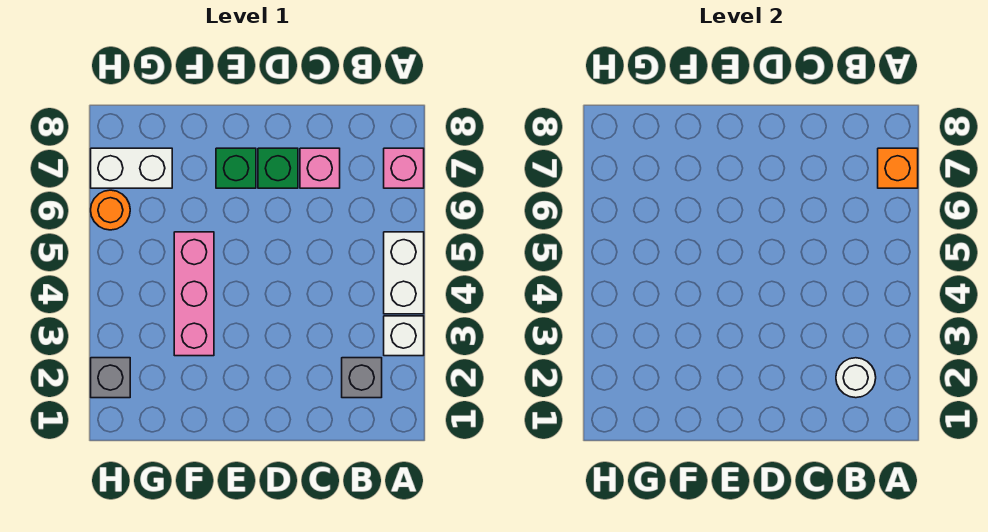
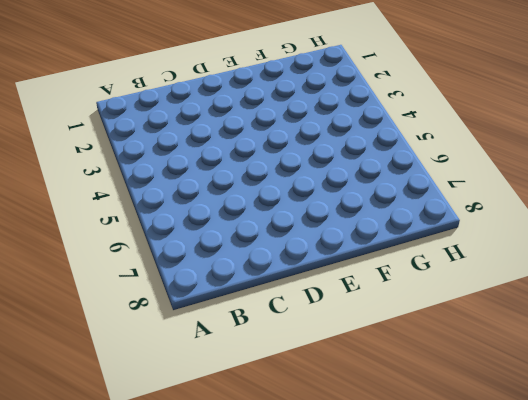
none -> white brick A3 level 1
none -> white brick A4:A5 level 1
none -> pink brick A7 level 1

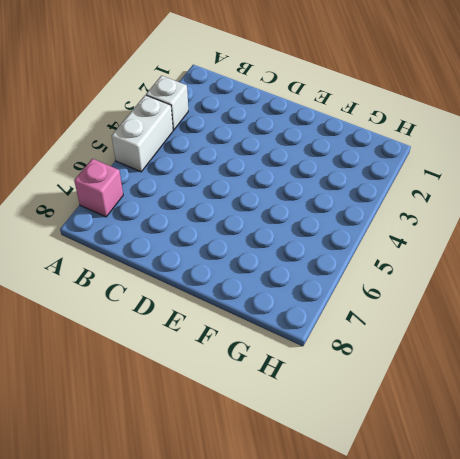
none -> grey brick B2 level 1
none -> pink brick C7 level 1
none -> green brick D7 level 1

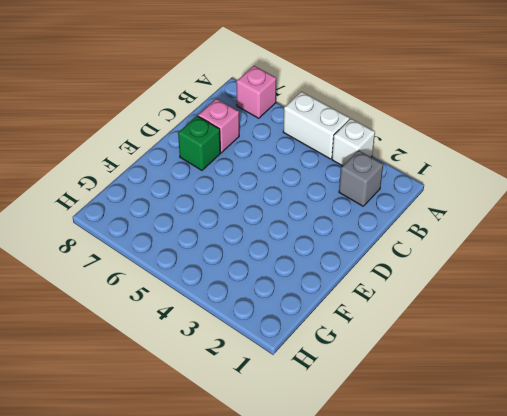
none -> green brick E7 level 1
none -> pink brick F3:F5 level 1
none -> white brick G7:H7 level 1

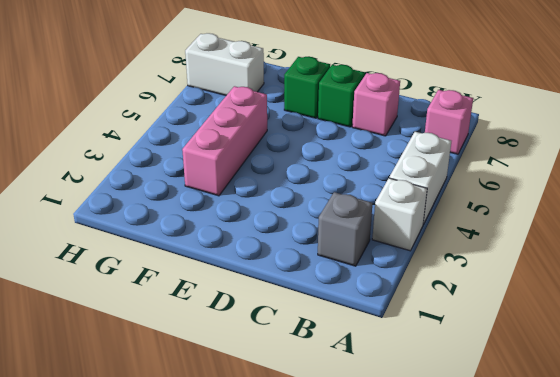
none -> grey brick H2 level 1
none -> orange round brick H6 level 1
none -> orange brick A7 level 2

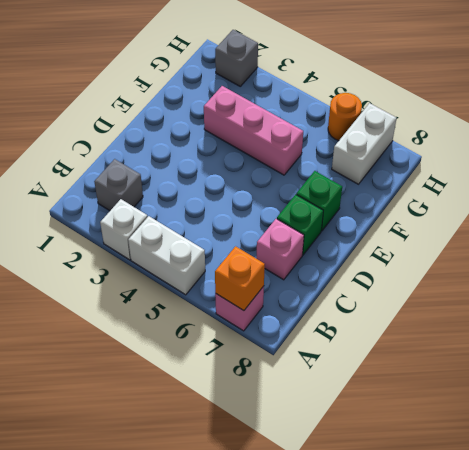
none -> white round brick B2 level 2

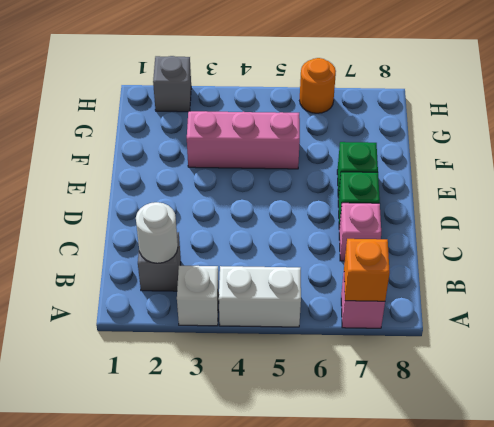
none -> white brick G7:H7 level 1

